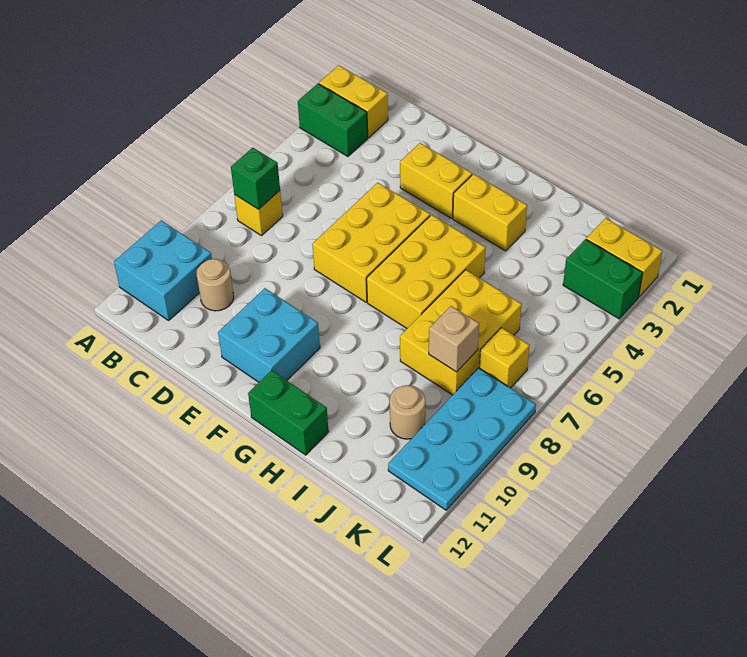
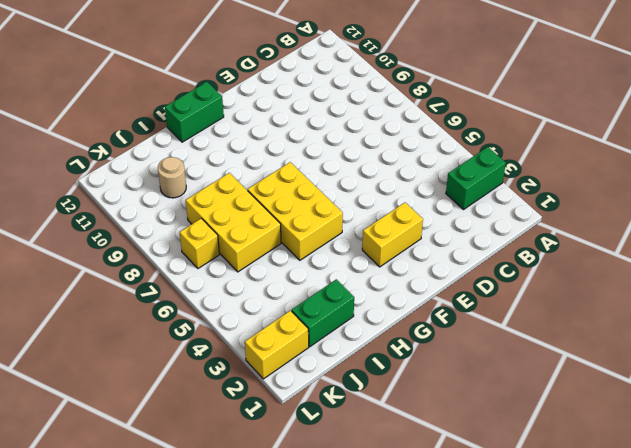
green brick I2:J2 level 1 -> green brick K3:L3 level 1
none -> yellow brick A2:B2 level 1
none -> cyan brick A10:B11 level 1
none -> yellow brick B7 level 1

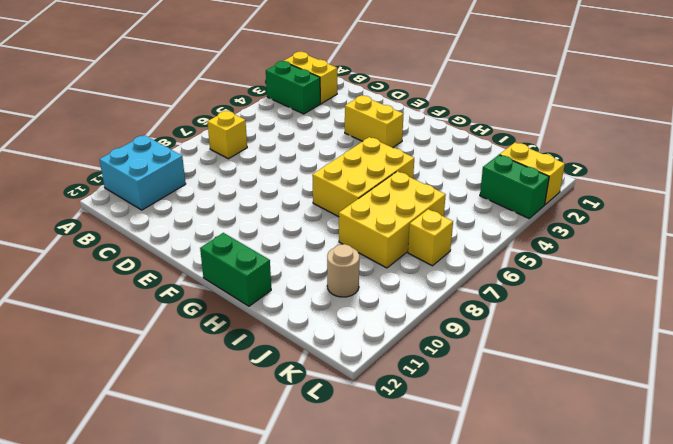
none -> tan round brick C10 level 1
none -> yellow brick E5:F7 level 1
none -> cyan brick E10:F11 level 1

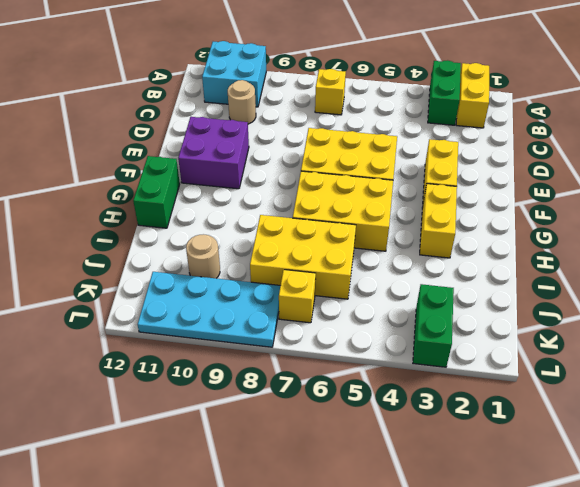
purple brick E10:F11 level 1 -> cyan brick E10:F11 level 1
none -> yellow brick K2:L2 level 1
none -> green brick B7 level 2
none -> tan brick J8 level 2

